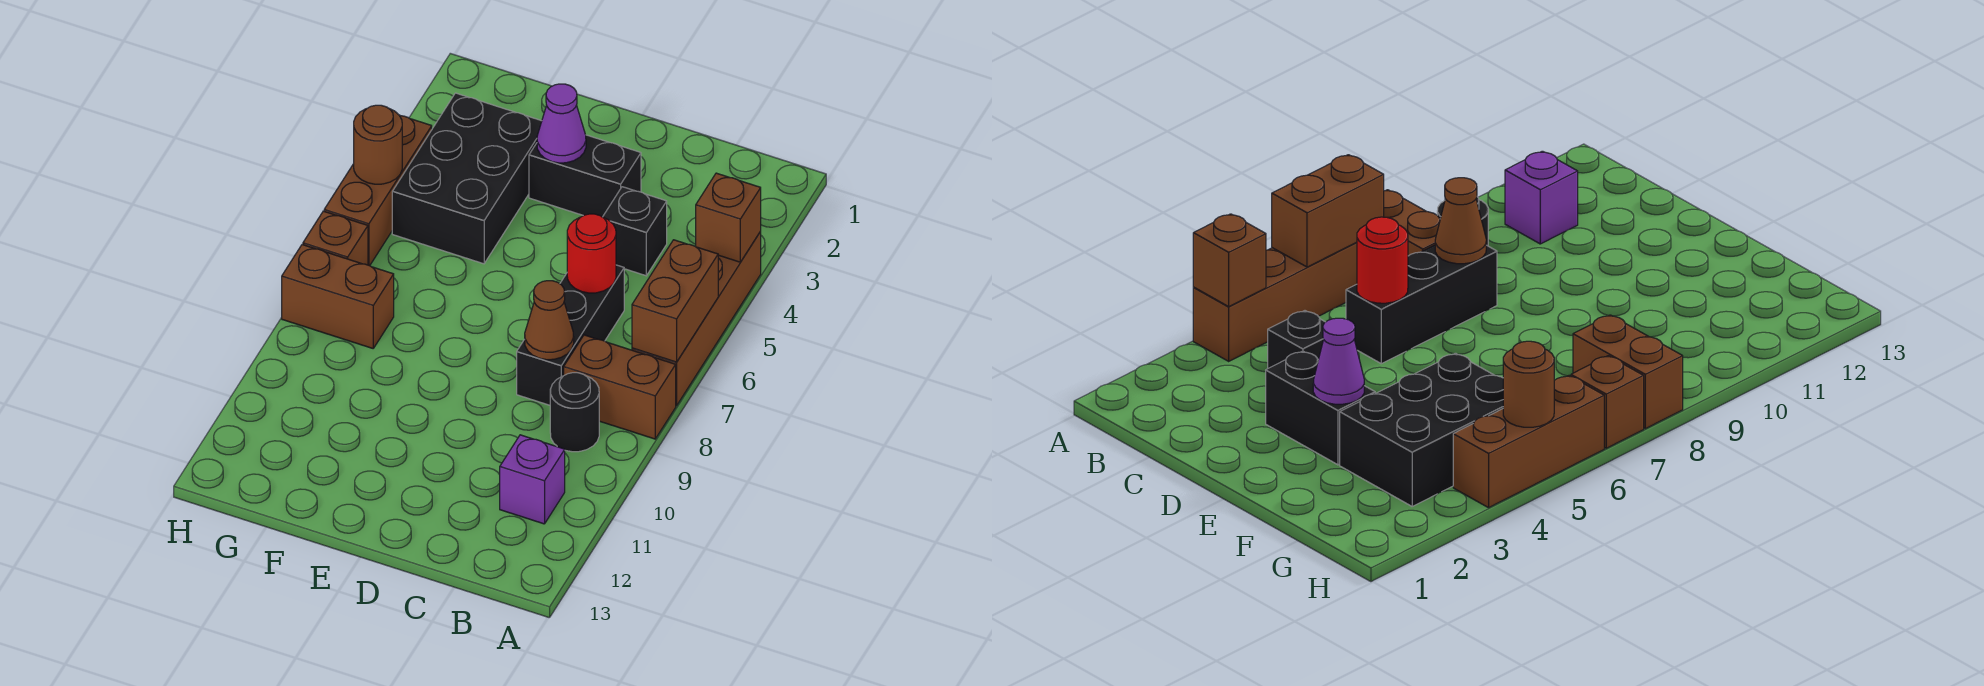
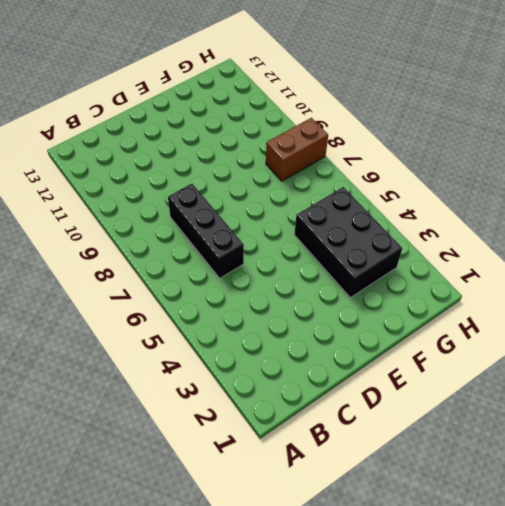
none -> brown brick A4:A7 level 1
none -> brown brick A8:B8 level 1
none -> black round brick B9 level 1

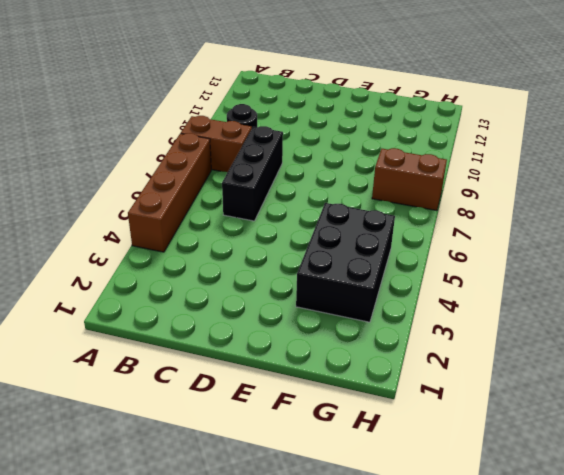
none -> purple brick B11 level 1
none -> black brick C4 level 1
none -> black brick D3:E3 level 1

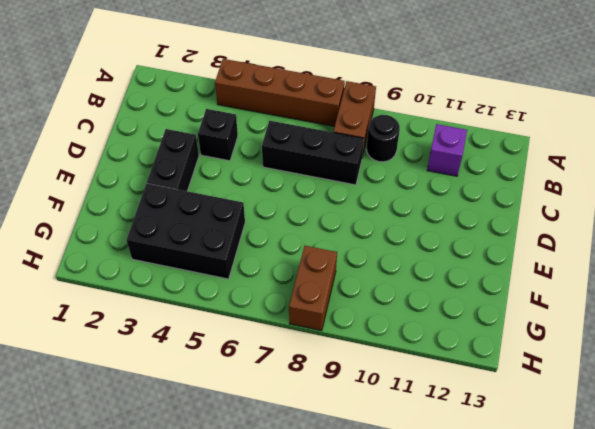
none -> brown brick H4:H6 level 1
none -> brown brick H7 level 1
none -> brown brick A4 level 2

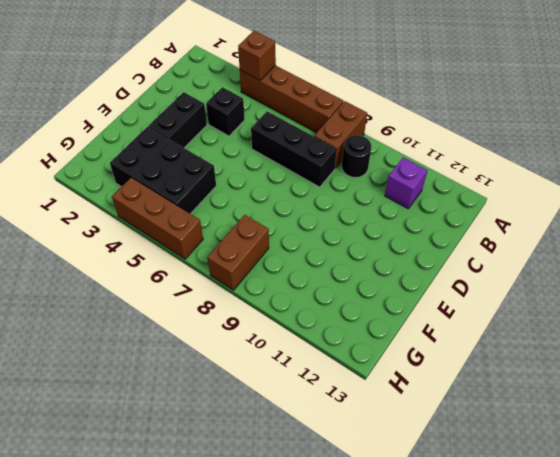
none -> brown brick H7 level 1
none -> brown brick A6:A7 level 2
none -> red round brick C6 level 2

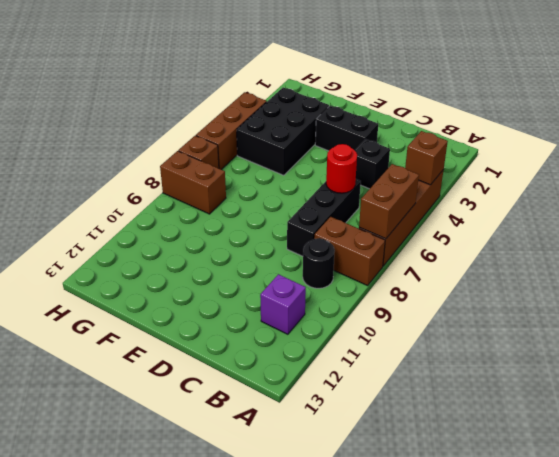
none -> brown cone C8 level 2
none -> purple cone E3 level 2
none -> brown round brick H5 level 2

